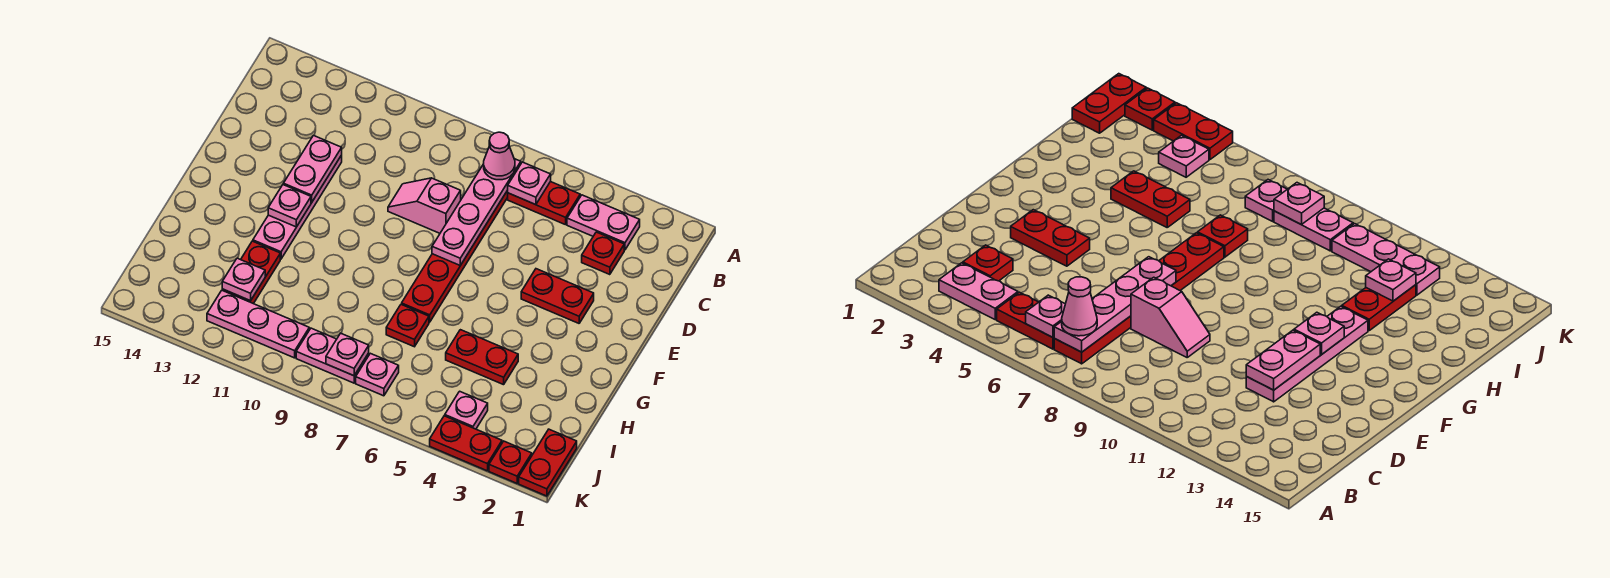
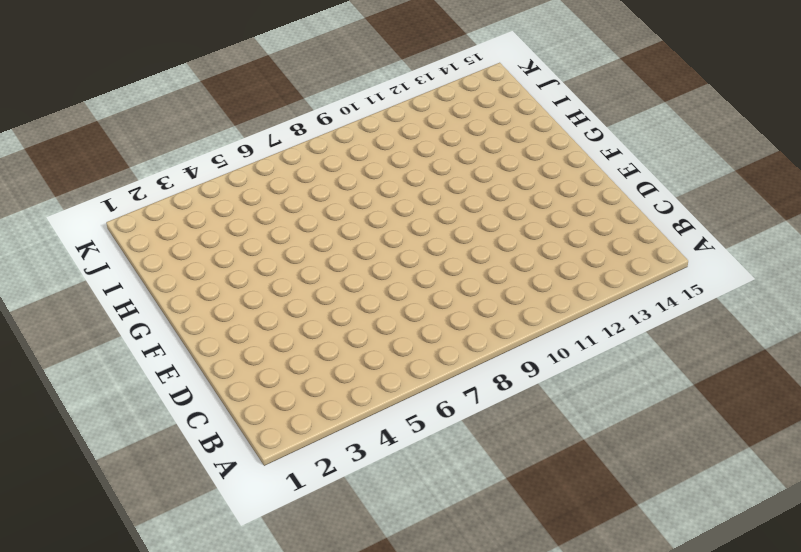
none -> pink plate B3:B4 level 1
none -> red plate B5:B6 level 1
none -> red plate B7:G7 level 1

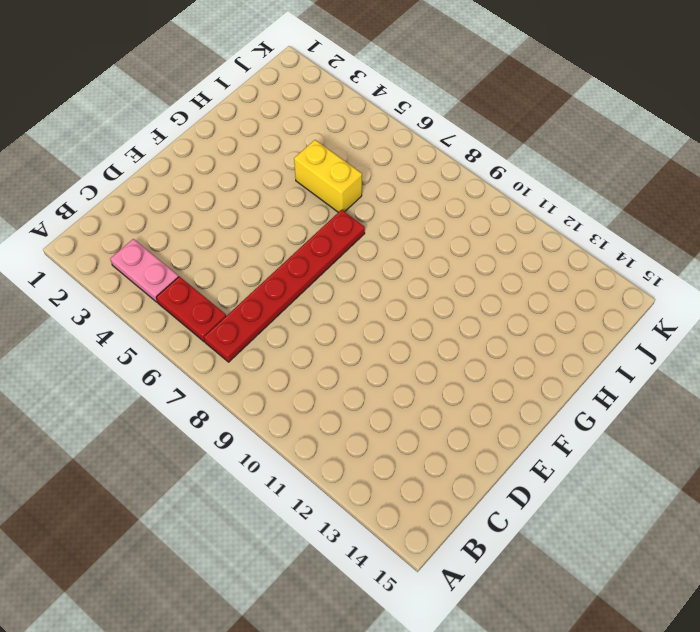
yellow brick H5:H6 level 1 -> red plate H4:H5 level 1
none -> red plate C3 level 1
none -> pink slope D8:D9 level 1 top 8
none -> pink plate D12:G12 level 1

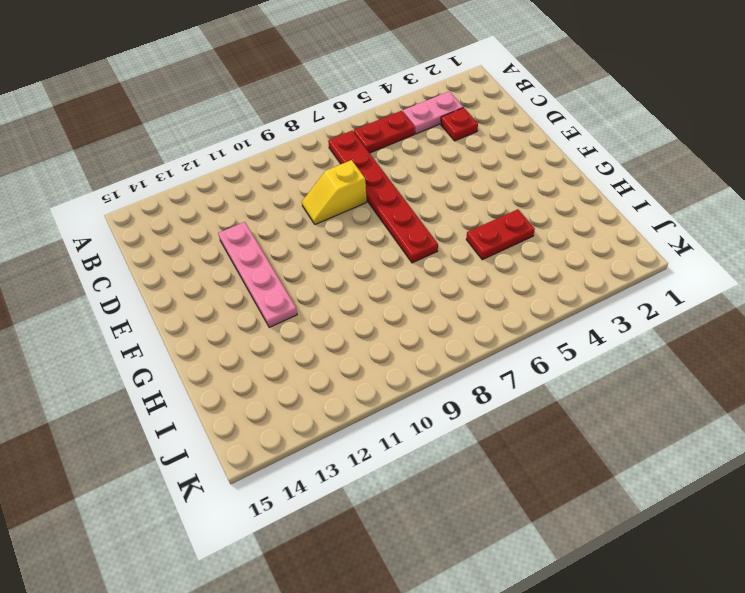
yellow slope D8:D9 level 1 top 8 -> pink slope D8:D9 level 1 top 8
none -> red plate E3:E4 level 1
none -> red plate H7 level 1
none -> red plate H12:I12 level 1

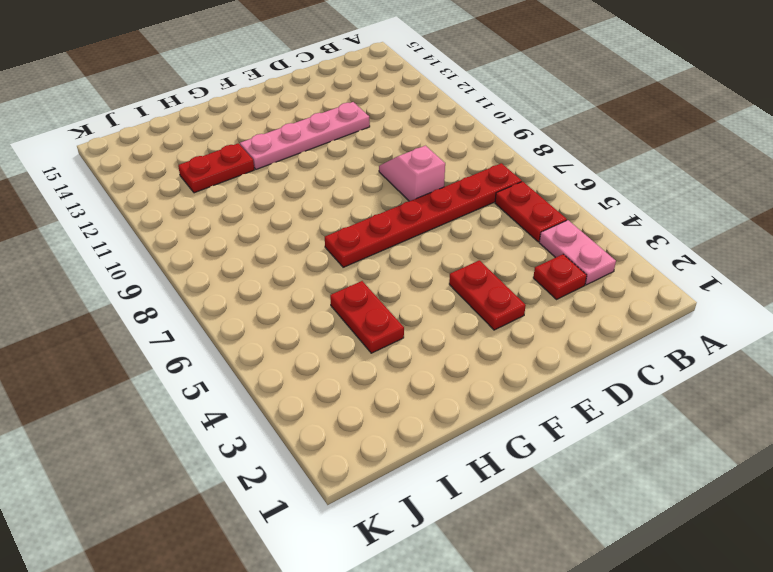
none -> red plate H7 level 1
none -> red plate J1:K1 level 1
none -> pink plate J4 level 1

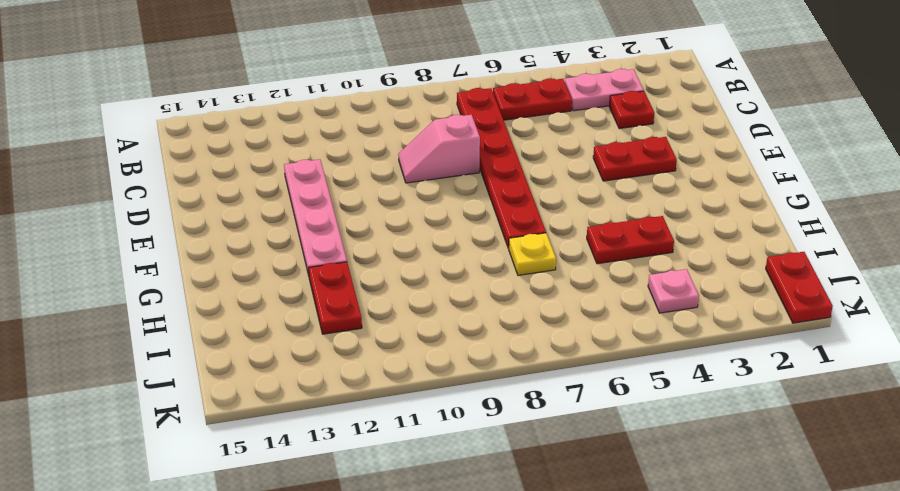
yellow plate H7 level 1 -> red plate H7 level 1
none -> pink plate J7 level 1
none -> pink plate J8:J9 level 1
none -> pink plate J10:J12 level 1

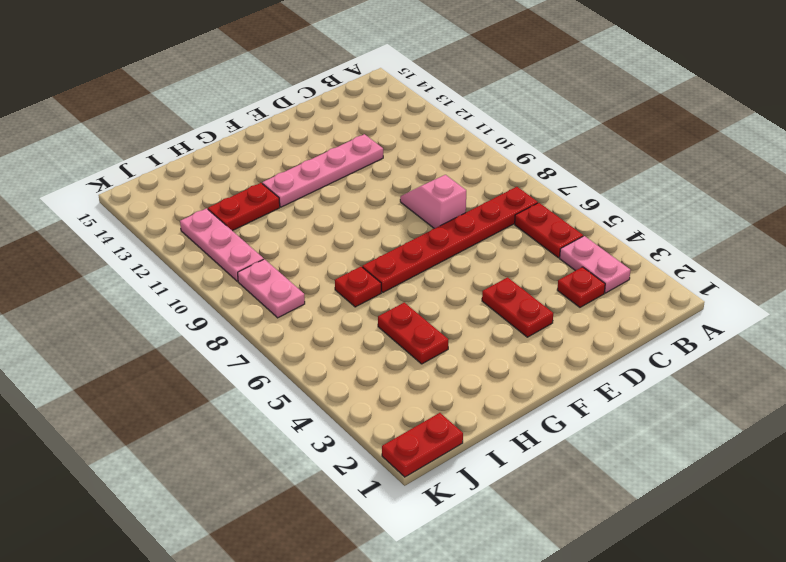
none -> pink plate J4 level 1
none -> pink plate J7 level 1
none -> red plate K2 level 1

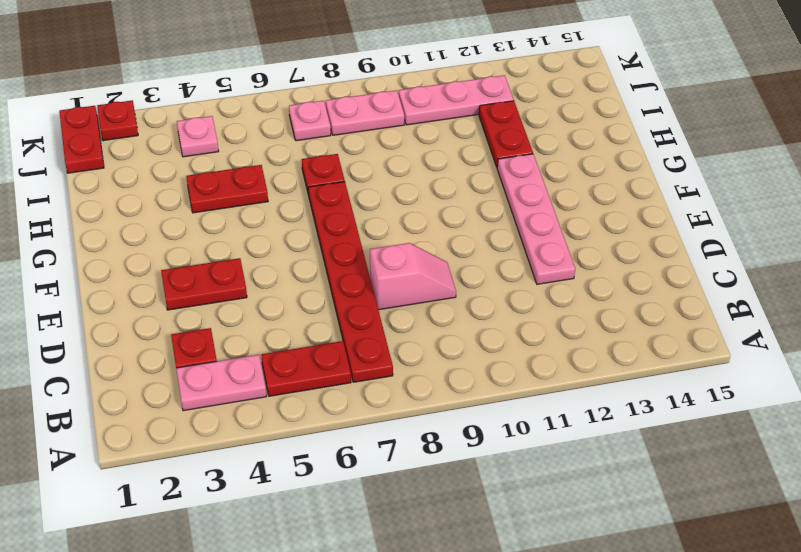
none -> red plate K3:K4 level 1
none -> pink plate B6 level 2
none -> pink plate B7:E7 level 2

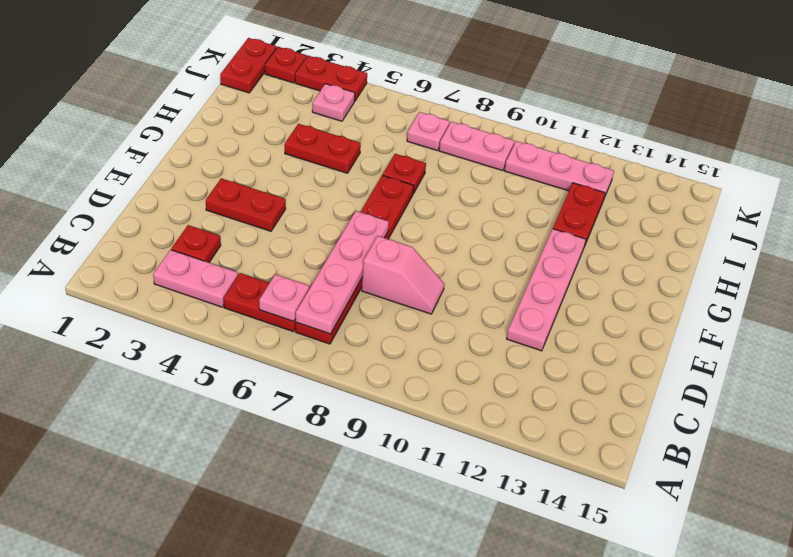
none -> pink plate D12:E12 level 2
none -> pink plate F12 level 2
none -> pink plate I12 level 2

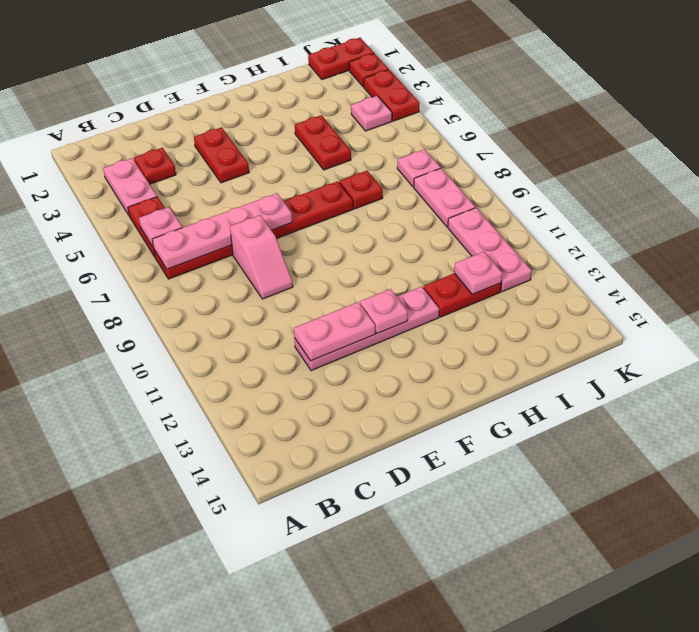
none -> pink plate J8 level 2
none -> pink cone B7 level 3

